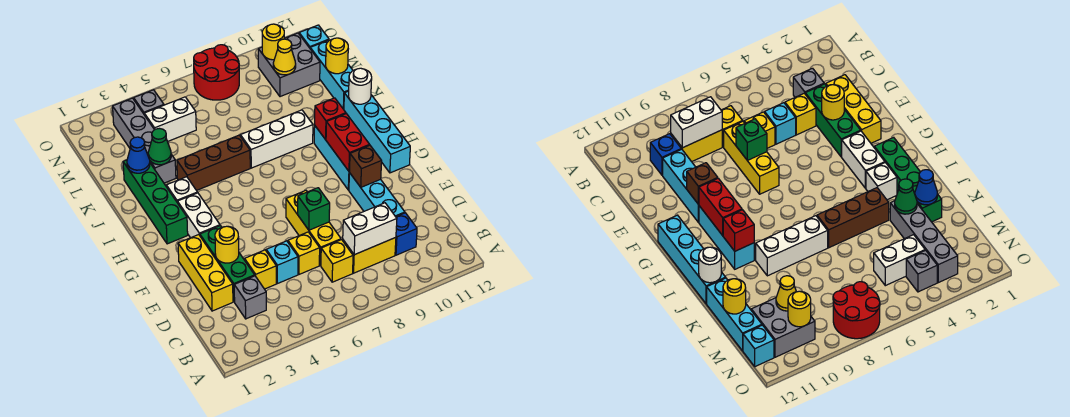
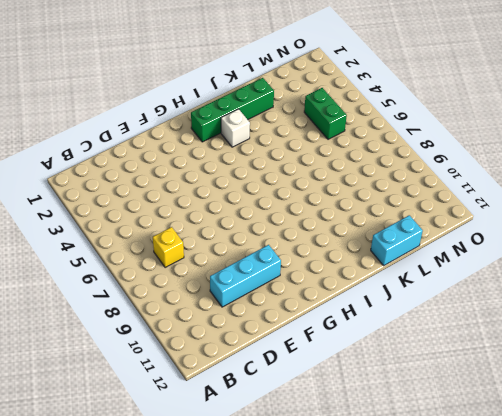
cyan brick K12:L12 level 1 -> cyan brick K12:M12 level 1
green brick M4:M5 level 1 -> white brick M4:M5 level 1
none -> grey brick C3 level 1
none -> yellow brick C8:C9 level 1
none -> blue brick C10 level 1
none -> yellow brick D2:F2 level 1

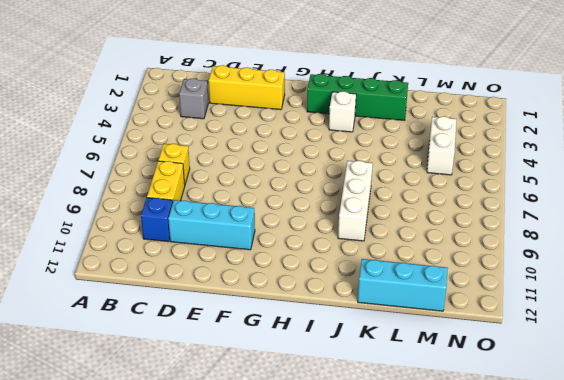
none -> green brick D3:F3 level 1
none -> yellow brick D4 level 1
none -> cyan brick D5 level 1
none -> yellow brick D6 level 1

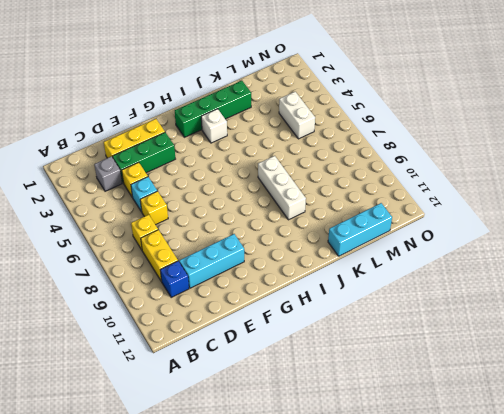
none -> yellow brick D7:F7 level 1
none -> white brick G3:H3 level 1
none -> cyan brick G10:I10 level 1
none -> cyan brick G12:J12 level 1

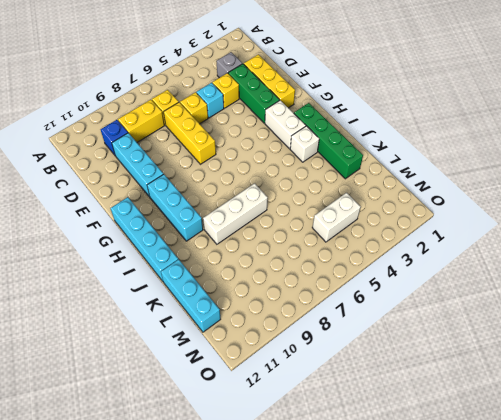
none -> brown brick J4:J6 level 1
none -> grey brick K3:N3 level 1
none -> grey brick M10:N11 level 1
none -> grey brick N4 level 1

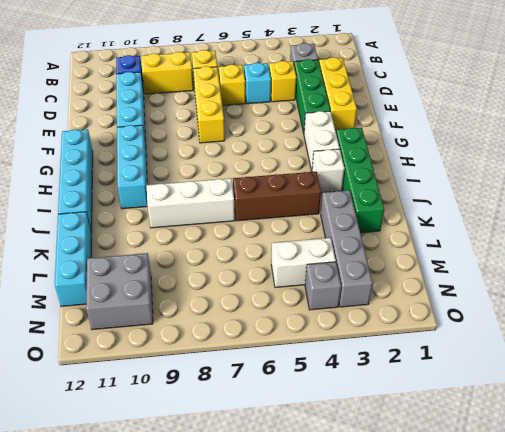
none -> red round brick N7:O8 level 1
none -> cyan brick N12 level 1
none -> white brick C8:C9 level 2
none -> yellow round brick E3 level 2

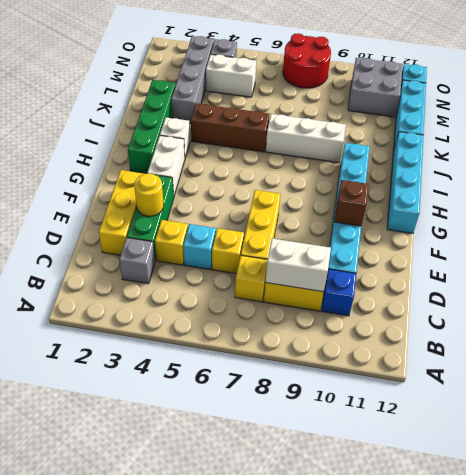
none -> green brick E7 level 2
none -> red brick G10:H10 level 2
none -> red brick I10 level 2
none -> white round brick J12 level 2

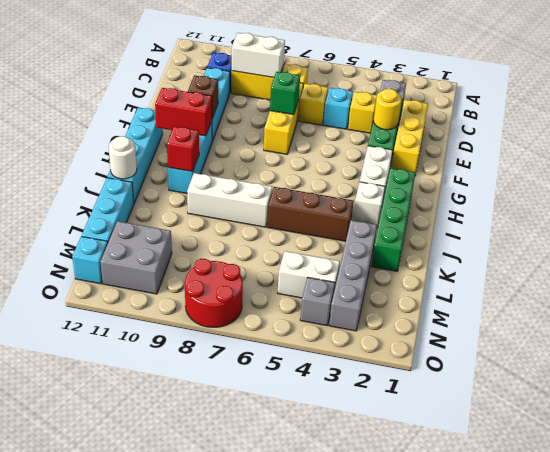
red brick G10:G11 level 2 -> red brick G10:H10 level 2
none -> blue cone K2 level 2
none -> green cone K3 level 2
none -> yellow round brick L12 level 2
none -> yellow cone M10 level 2

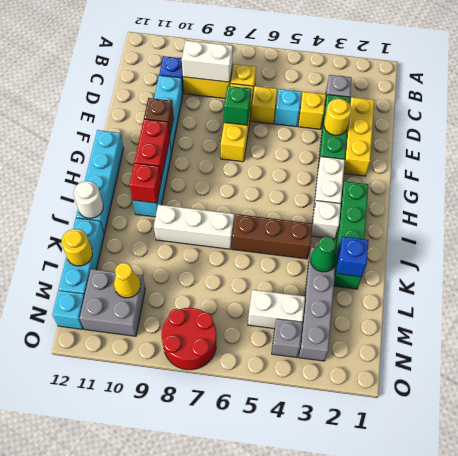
blue brick K2 level 2 -> blue cone K2 level 2
none -> yellow round brick N10 level 2

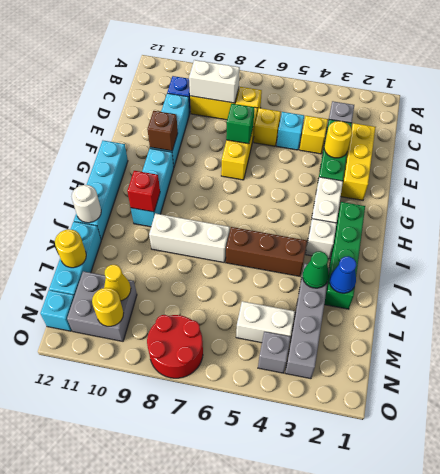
none -> red brick G10:H10 level 2

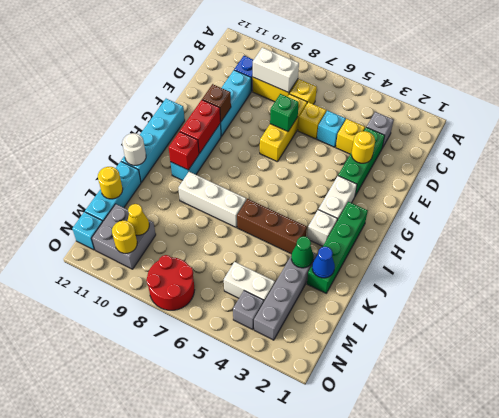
none -> yellow brick D2:F2 level 1

